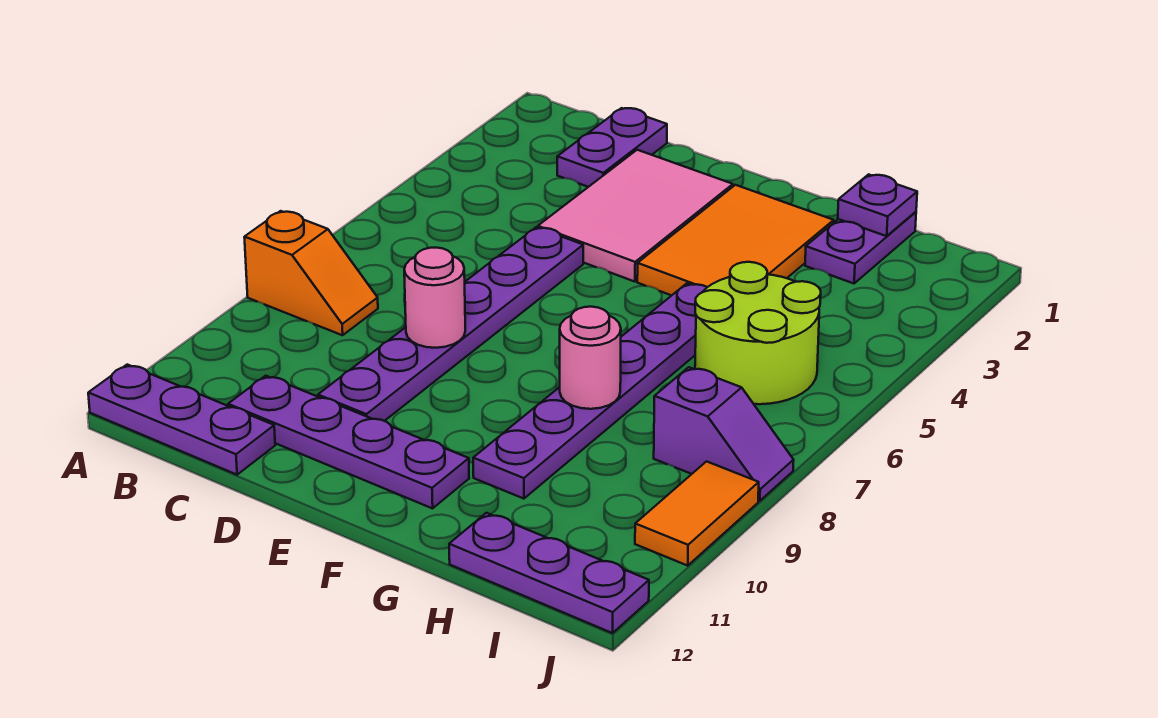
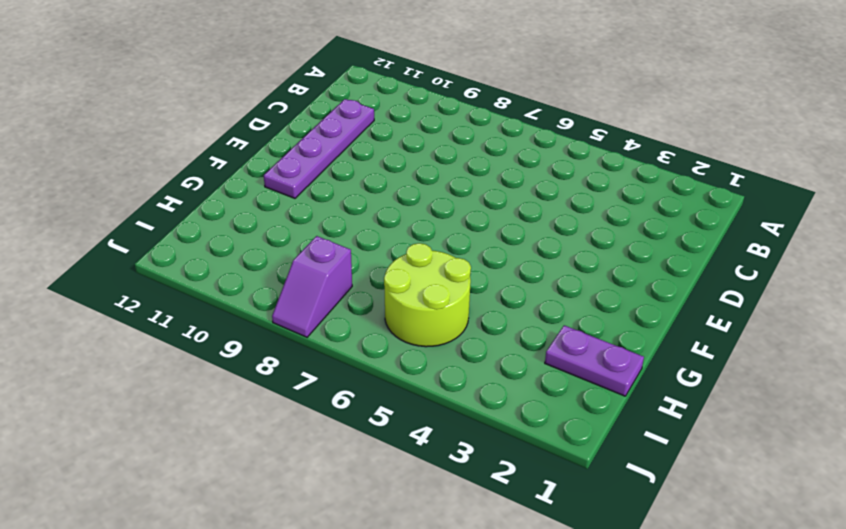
none -> orange slope A8:B8 level 1 top A
none -> purple plate A12:C12 level 1
none -> purple plate C1:C2 level 1

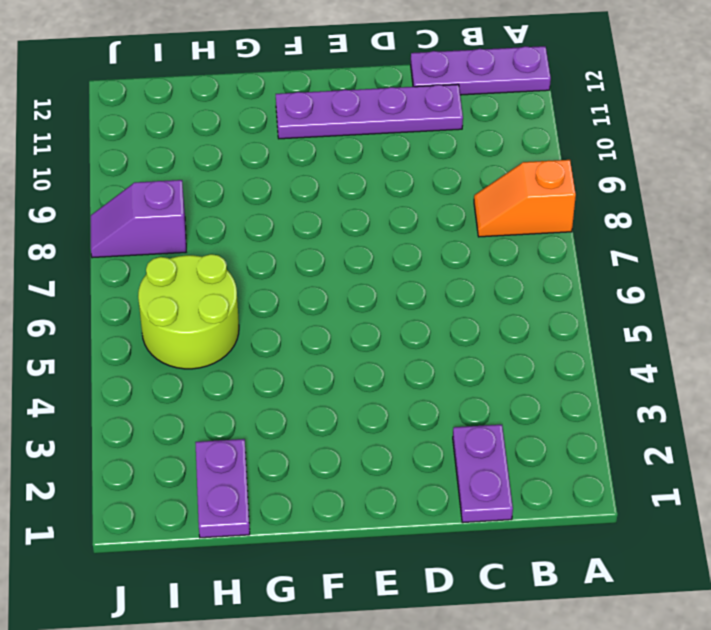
none -> pink tile D2:E4 level 1
none -> purple plate D5:D10 level 1
none -> orange tile F2:G4 level 1

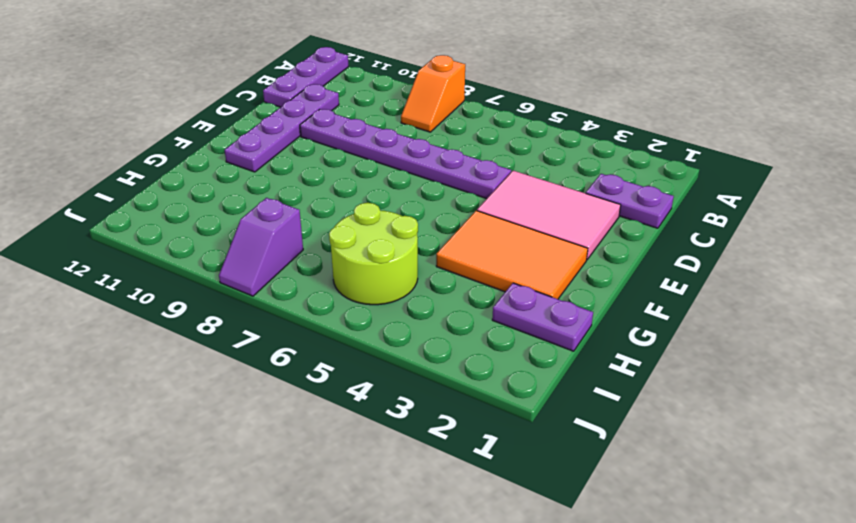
none -> purple plate G5:G10 level 1
none -> purple plate H12:J12 level 1
none -> orange tile J9:J10 level 1

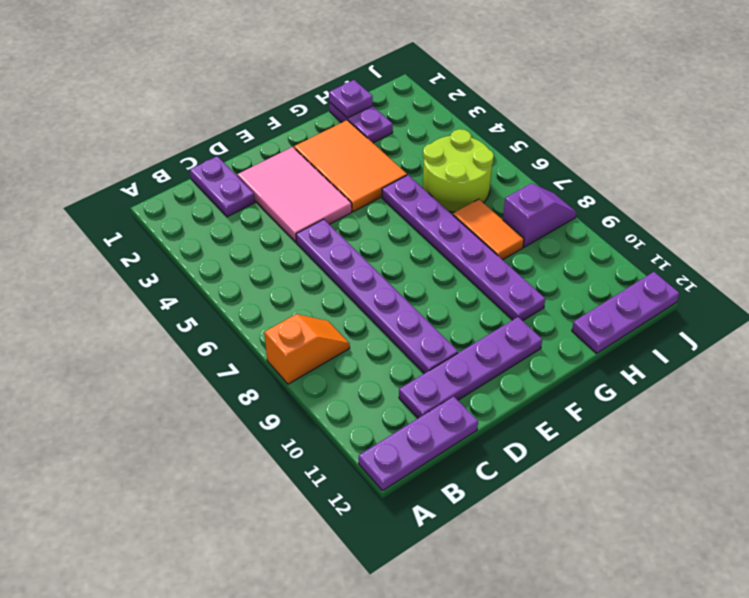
orange tile H7:H8 level 1 -> orange tile J9:J10 level 1
none -> pink round brick D8 level 2
none -> pink round brick G8 level 2

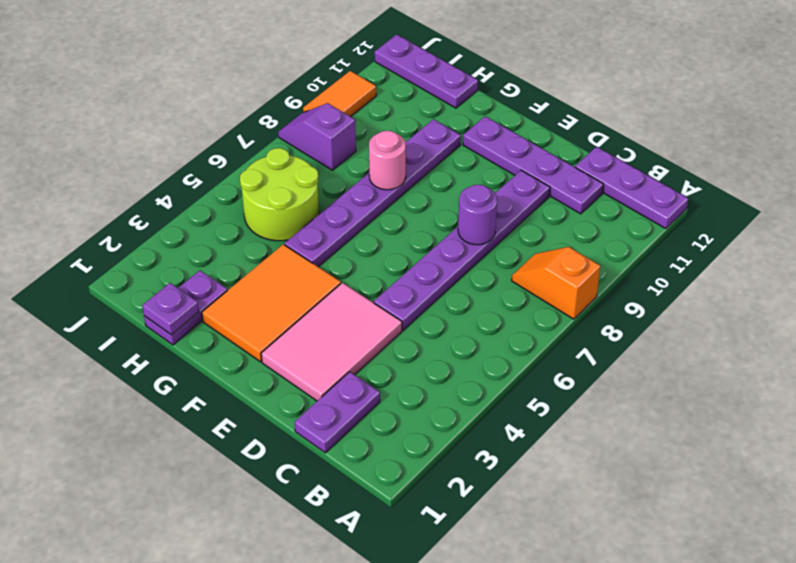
purple round brick D8 level 2 -> pink round brick D8 level 2

